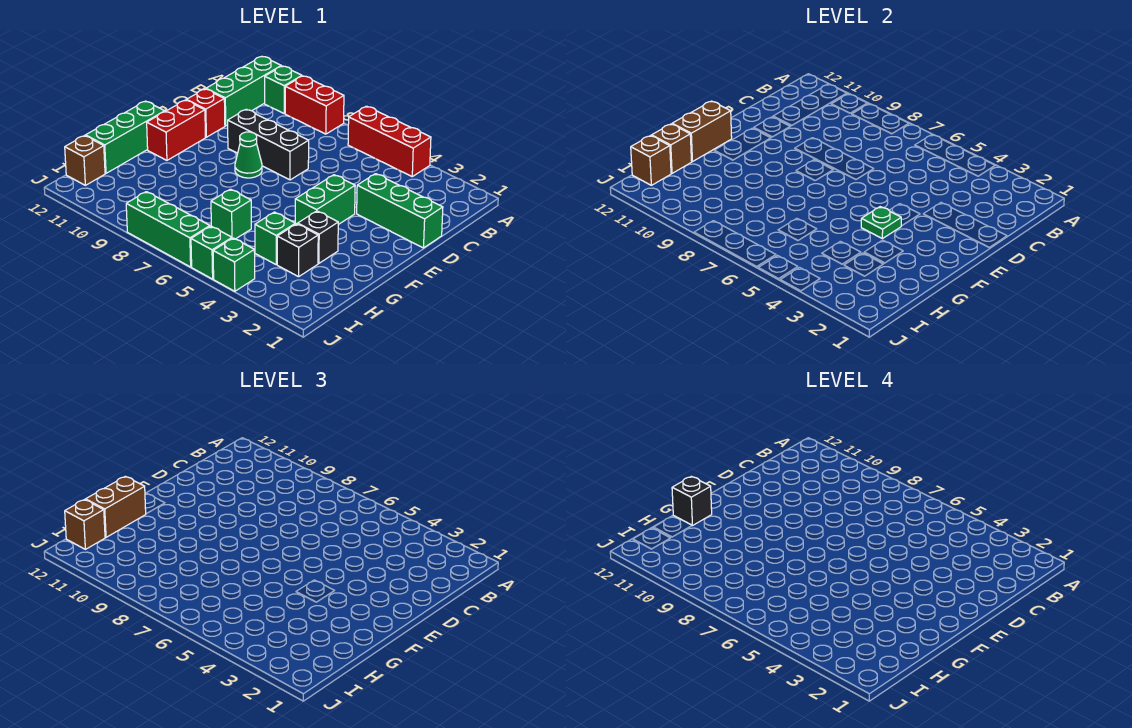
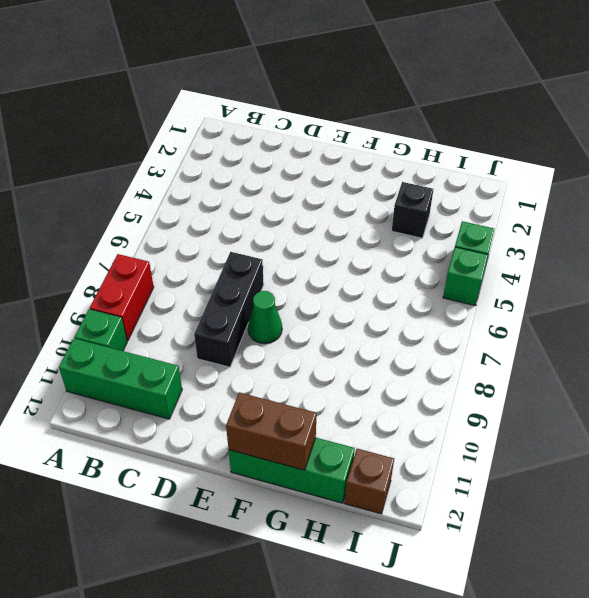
none -> red brick A4:A6 level 1
none -> green brick D1:D3 level 1
none -> red brick D11 level 1

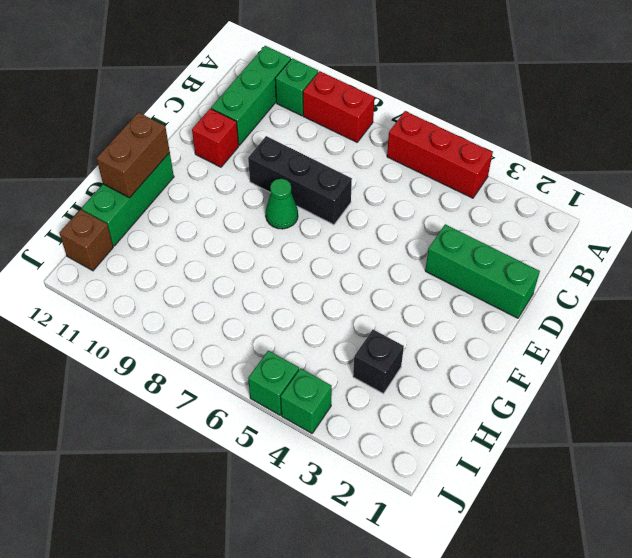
none -> green brick E4:F4 level 1
none -> red brick E11:F11 level 1
none -> black brick G3 level 1

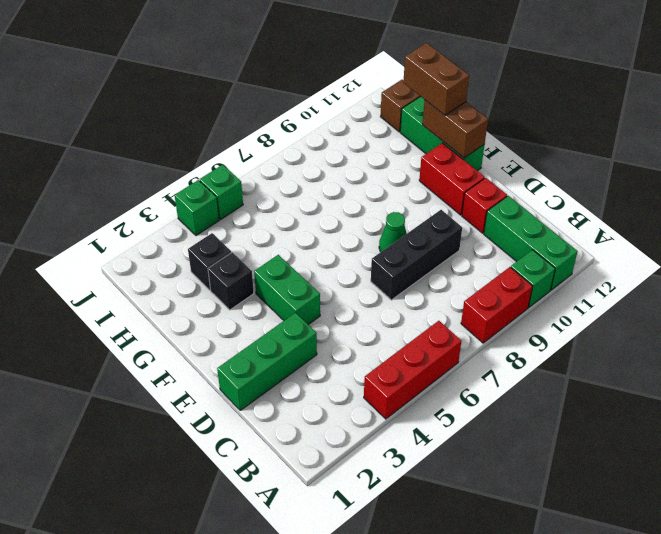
none -> green brick H4 level 1
none -> green brick H6 level 1
none -> green brick J6:J8 level 1

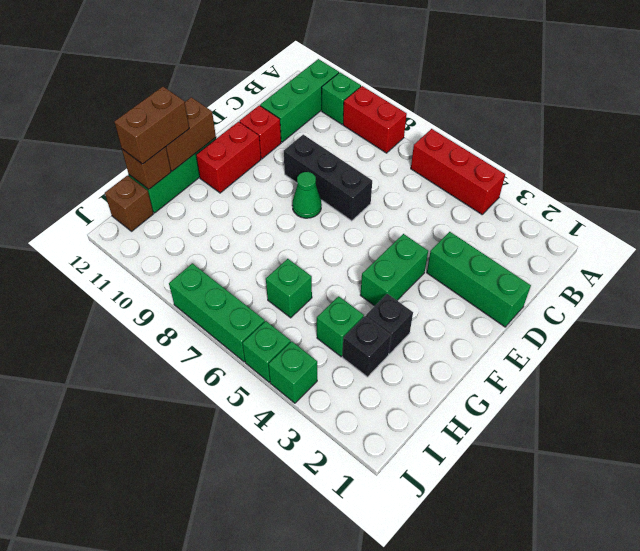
none -> green plate F4 level 2
none -> brown brick I12 level 2
none -> brown brick I12 level 3

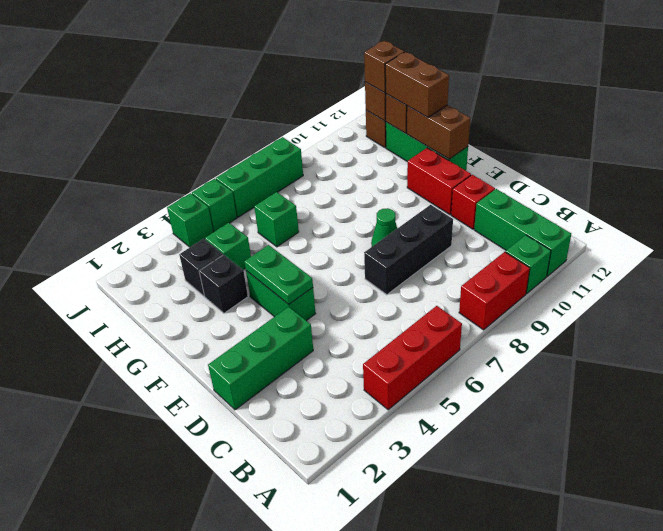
green plate E4:F4 level 2 -> green plate F4 level 2
none -> black brick G12 level 4

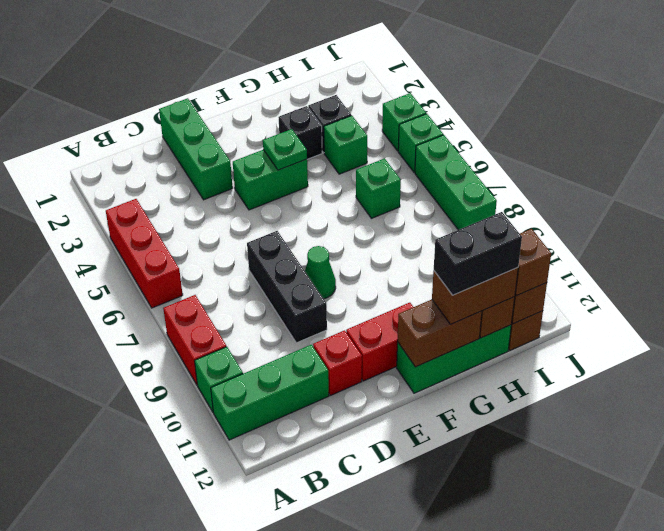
black brick G12:H12 level 4 -> black brick G12 level 4

